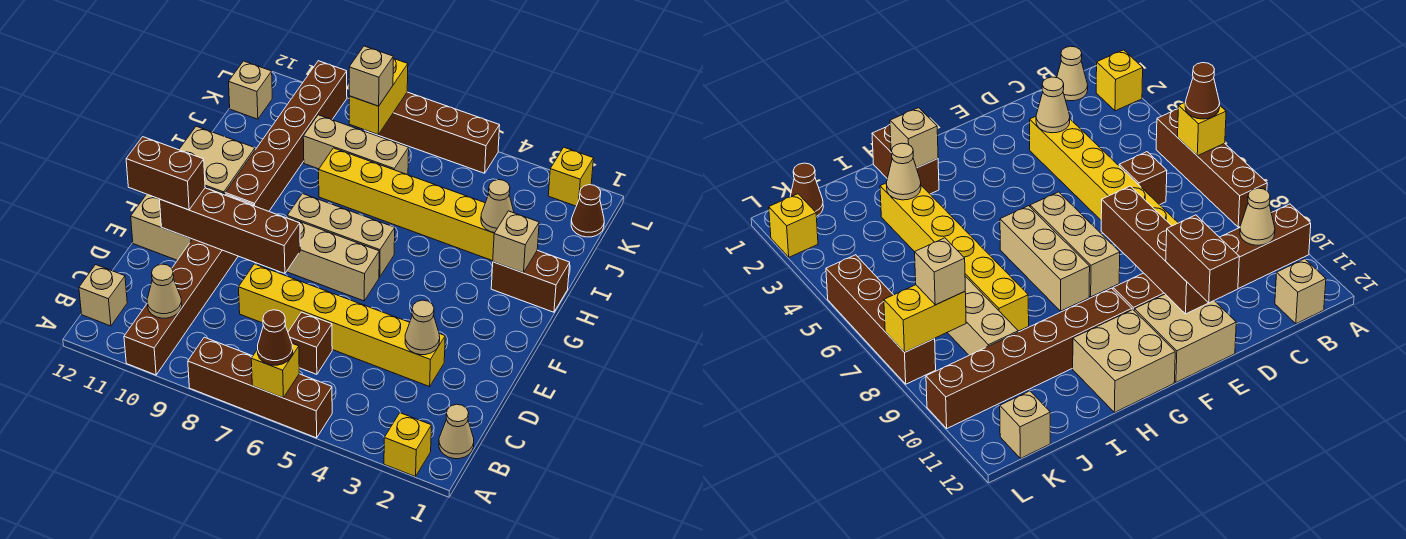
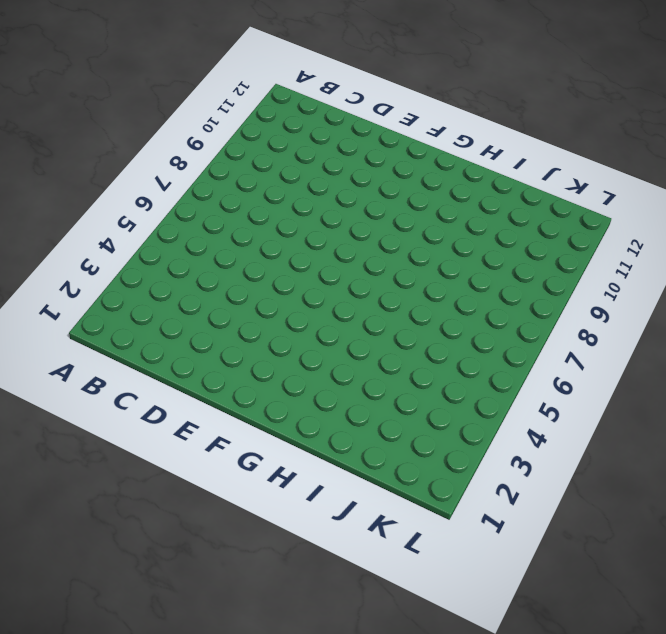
none -> yellow brick A2 level 1
none -> brown brick A5:A8 level 1
none -> brown brick A10:F10 level 1

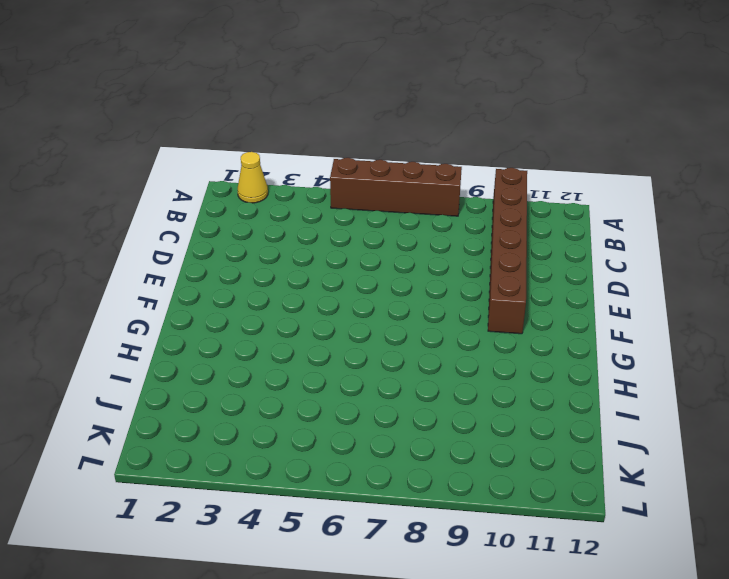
yellow cone A2 level 1 -> yellow brick A2 level 1
none -> tan cone B1 level 1
none -> tan brick B12 level 1
none -> brown brick C6 level 1

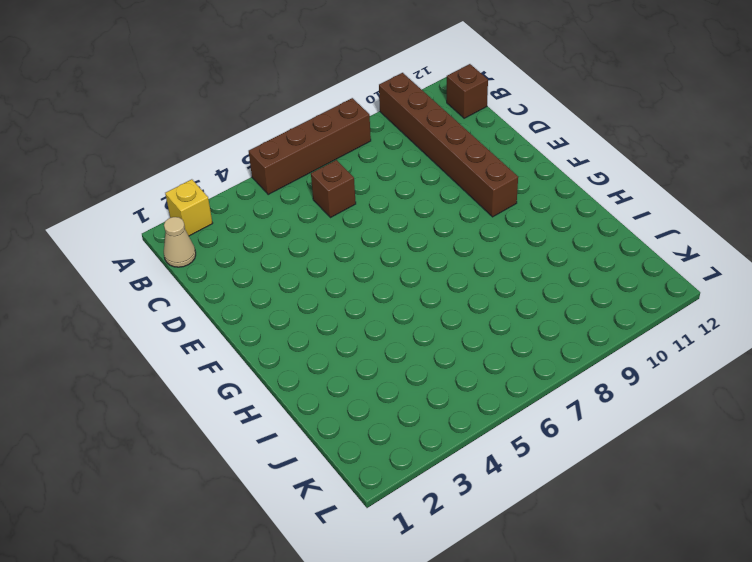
brown brick B12 level 1 -> tan brick B12 level 1
none -> yellow brick D3:D8 level 1
none -> tan brick E11:F12 level 1
none -> tan brick F6:F8 level 1

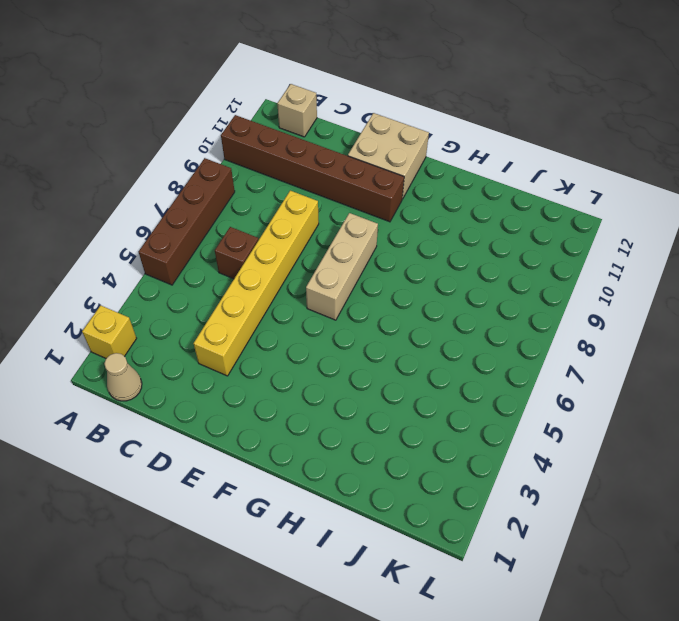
none -> tan brick G6:G8 level 1
none -> brown brick G10:L10 level 1
none -> tan brick G11:H12 level 1

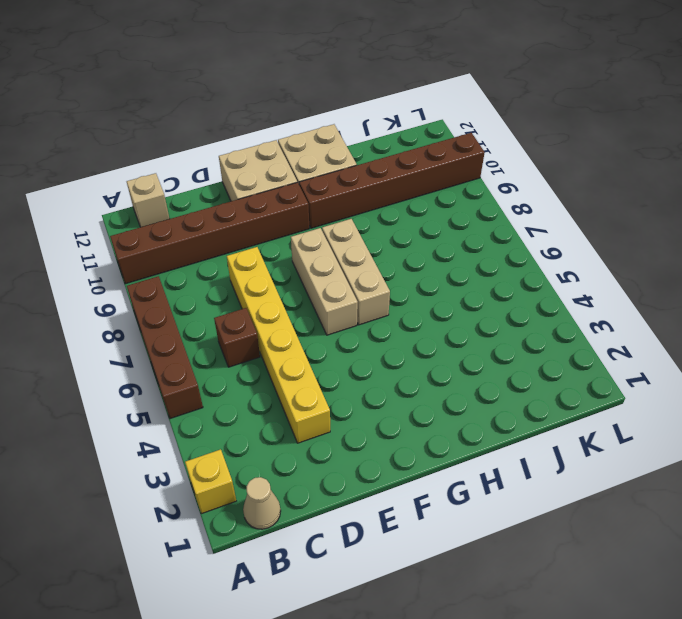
none -> brown brick H1:H2 level 1
none -> yellow brick I3:I8 level 1
none -> tan brick J7:J9 level 1

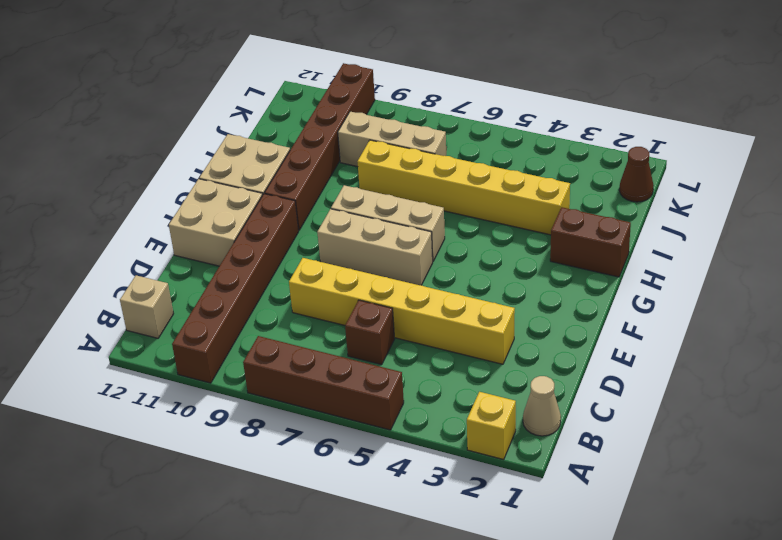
none -> tan brick K12 level 1
none -> yellow brick L2 level 1
none -> brown brick L5:L8 level 1

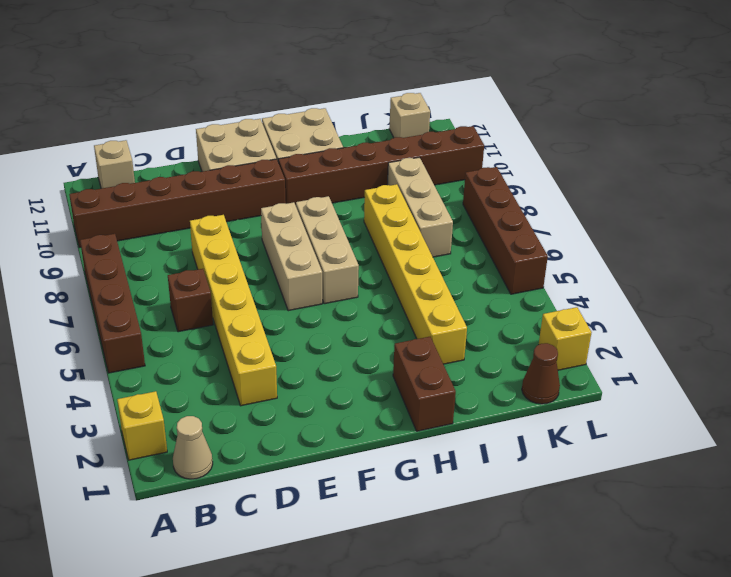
none -> yellow brick A6 level 2
none -> tan cone B10 level 2
none -> tan cone D3 level 2

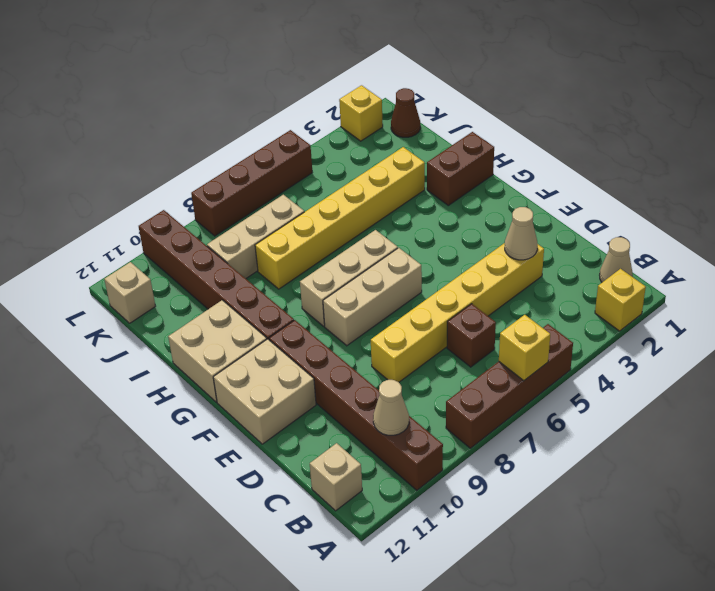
none -> brown brick E8:E11 level 2
none -> tan brick H2 level 2
none -> tan cone I3 level 2

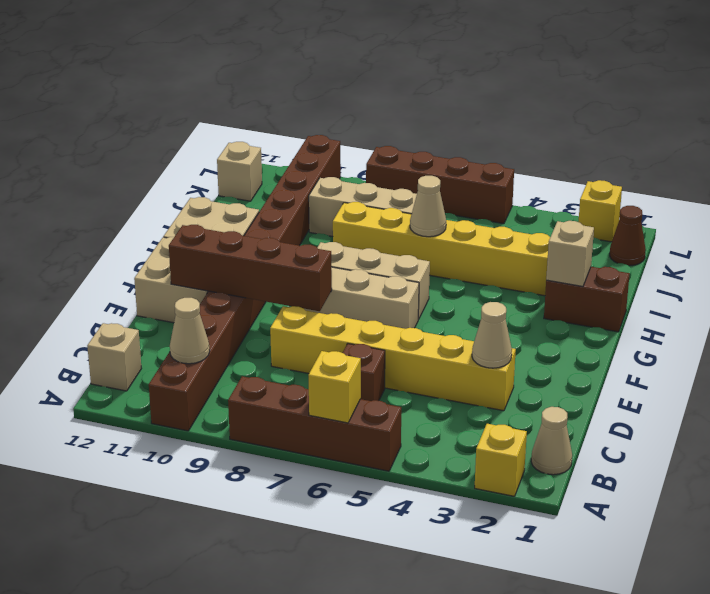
tan cone I6 level 2 -> tan cone I3 level 2
none -> yellow brick K8:L8 level 2
none -> brown cone A6 level 3
none -> brown brick E11:E12 level 3

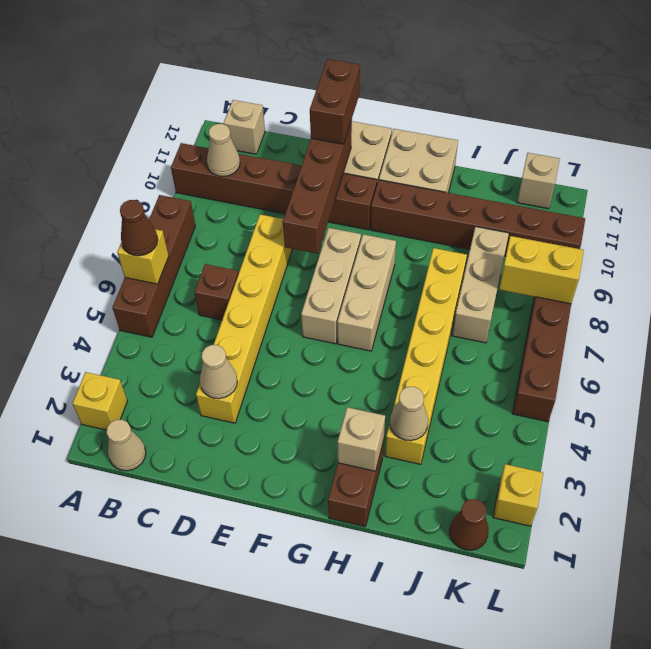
none -> tan brick K8 level 3

